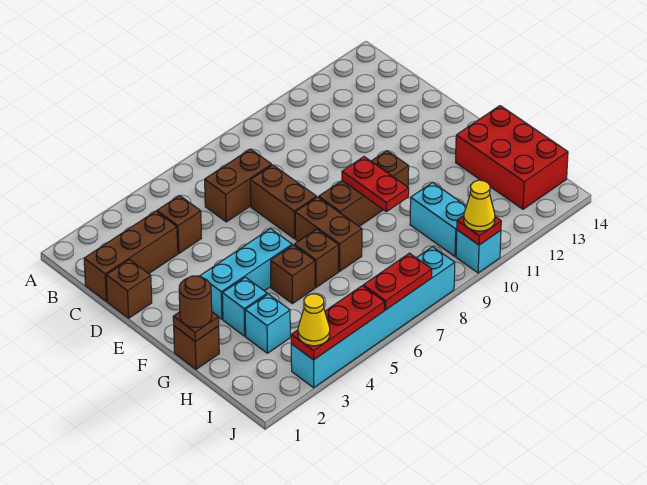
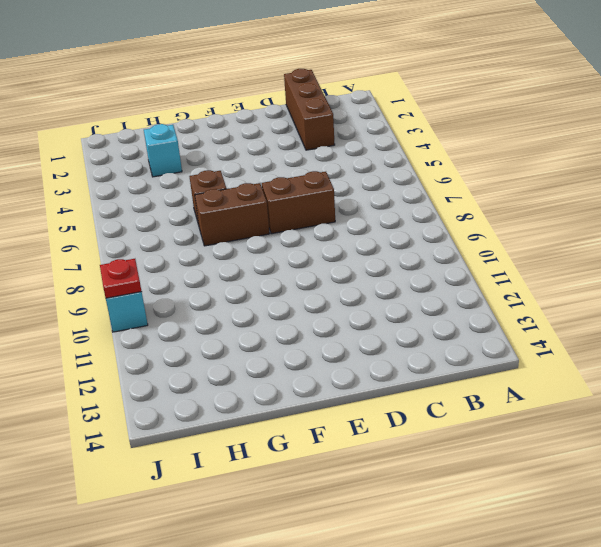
none -> brown brick C4 level 1
none -> brown brick C6:C7 level 1
none -> brown brick D1 level 1

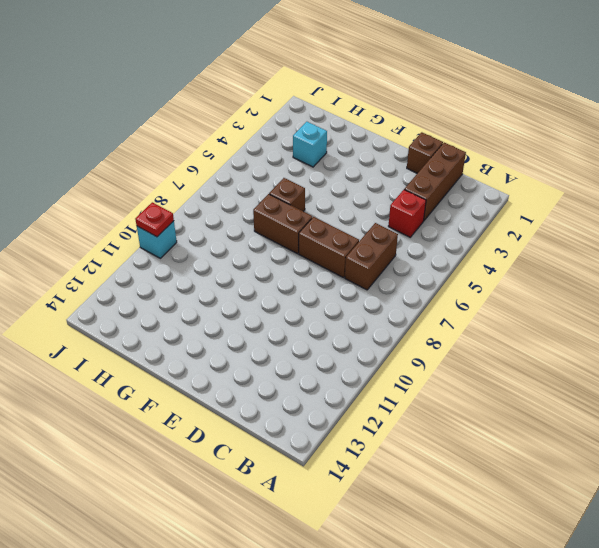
red brick C4 level 1 -> brown brick C4 level 1
none -> cyan brick F3:F5 level 1
none -> brown brick F8:F10 level 1
none -> brown brick G1 level 1

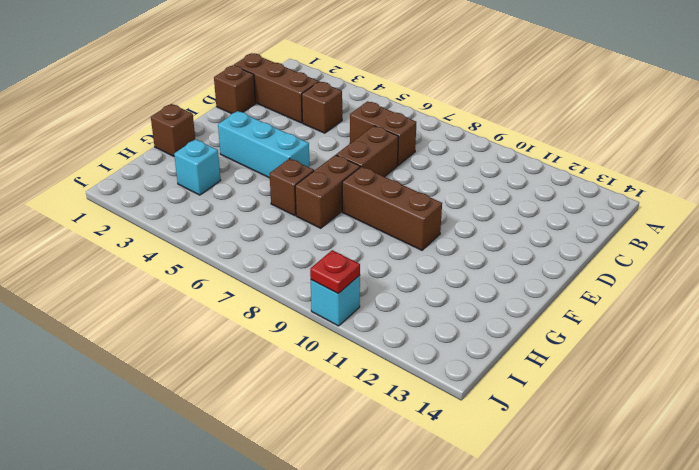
none -> cyan brick G3 level 1
none -> brown brick G5 level 1
none -> red brick G13:I14 level 1

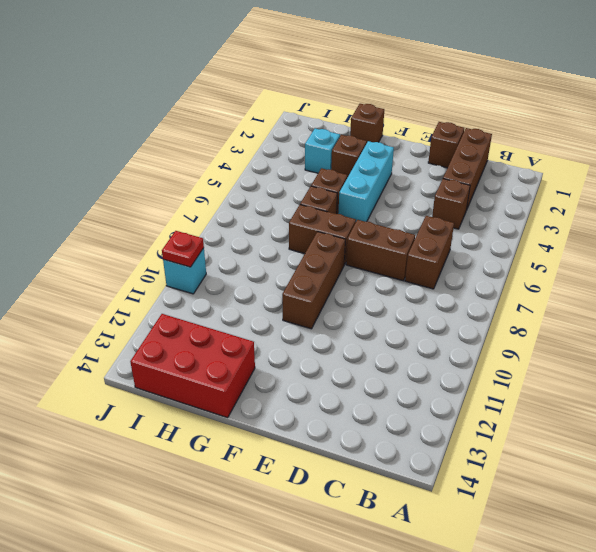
brown brick G3 level 1 -> cyan brick G3 level 1
none -> cyan brick H10:I10 level 1
none -> cyan brick J3:J8 level 1
none -> red plate F9:G9 level 2

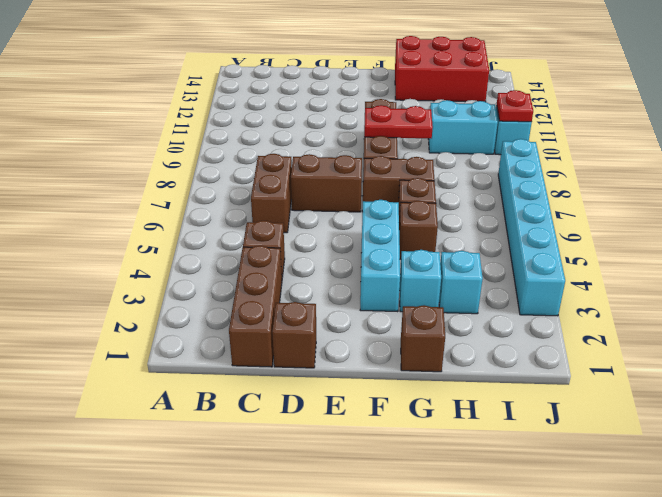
none -> brown plate G1 level 2
none -> red plate J3:J5 level 2
none -> red plate J6:J7 level 2

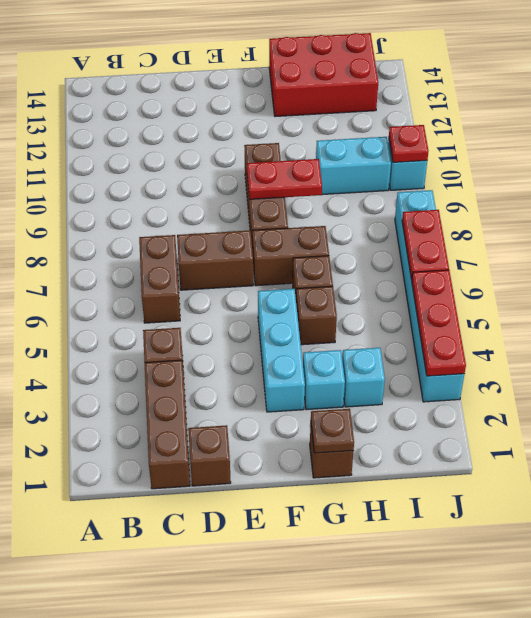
none -> brown round brick G1 level 3
none -> yellow cone J3 level 3
none -> yellow cone J10 level 3

